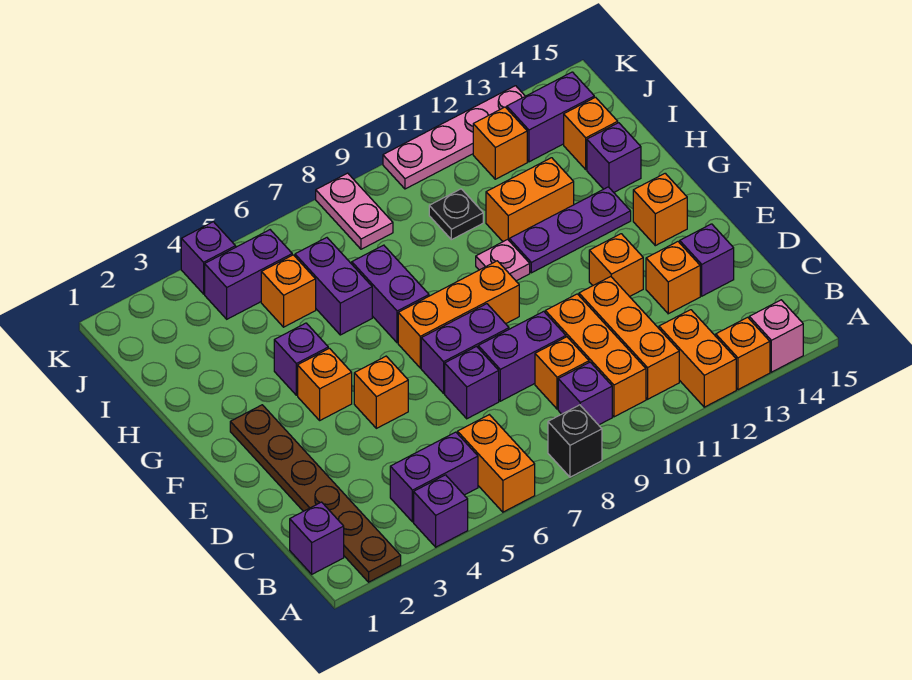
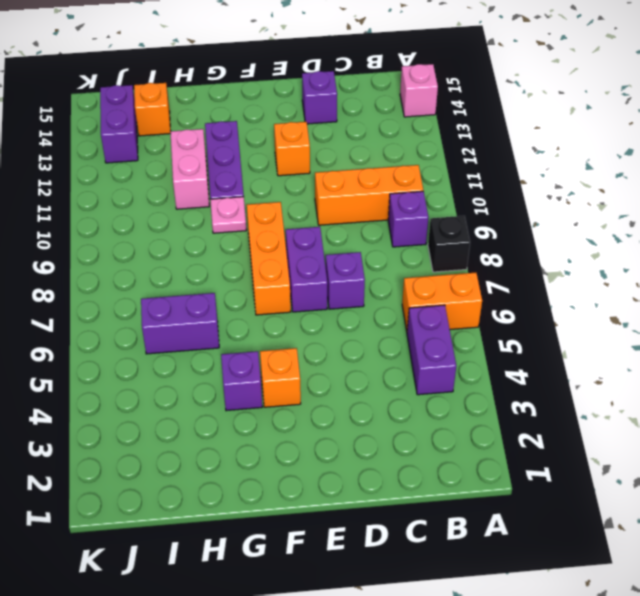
pink brick H11:H12 level 1 -> orange brick H11:H12 level 1
none -> brown plate A2:F2 level 1
none -> purple brick A4 level 1
none -> orange brick A12:B12 level 1
none -> orange brick A13 level 1

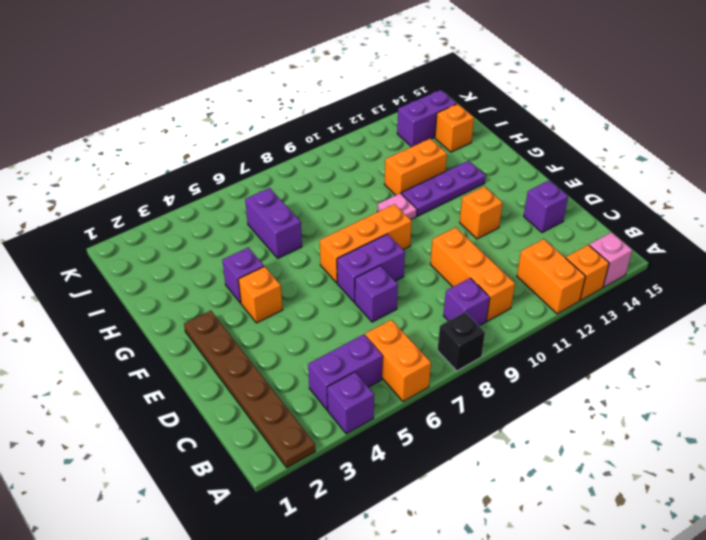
none -> purple brick B1 level 1
none -> orange brick B11:D11 level 1
none -> orange brick C9 level 1
none -> purple brick D8:D9 level 1

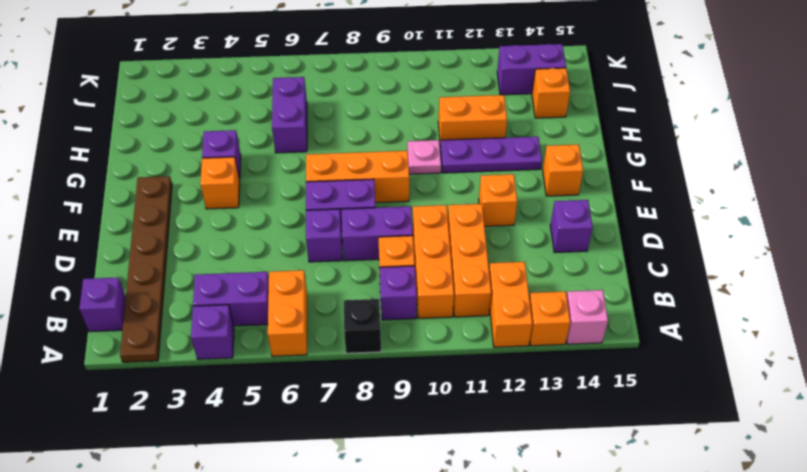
none -> orange brick D13 level 1
none -> orange brick E5 level 1
none -> purple brick G7:H7 level 1
none -> purple brick H14 level 1

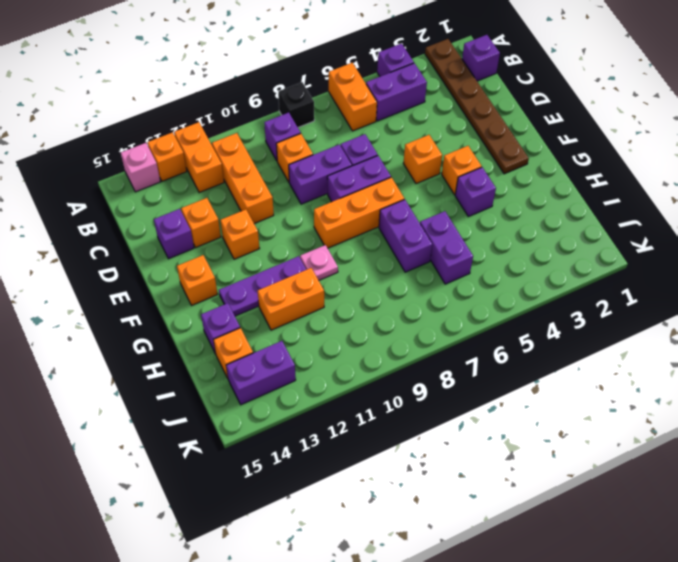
none -> orange brick B10:D10 level 1
none -> orange brick I5 level 1
none -> black plate I10 level 1
none -> purple brick J4:J5 level 1

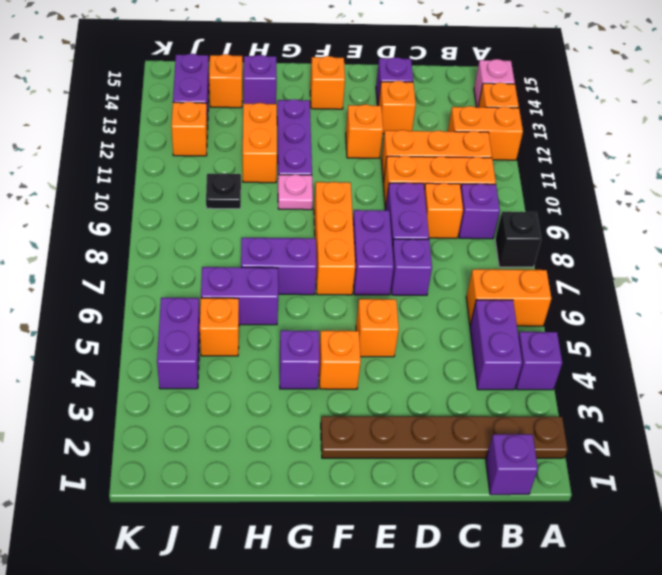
none -> pink plate J8:K8 level 1
none -> purple brick K4 level 1
none -> pink plate K10:K13 level 1

